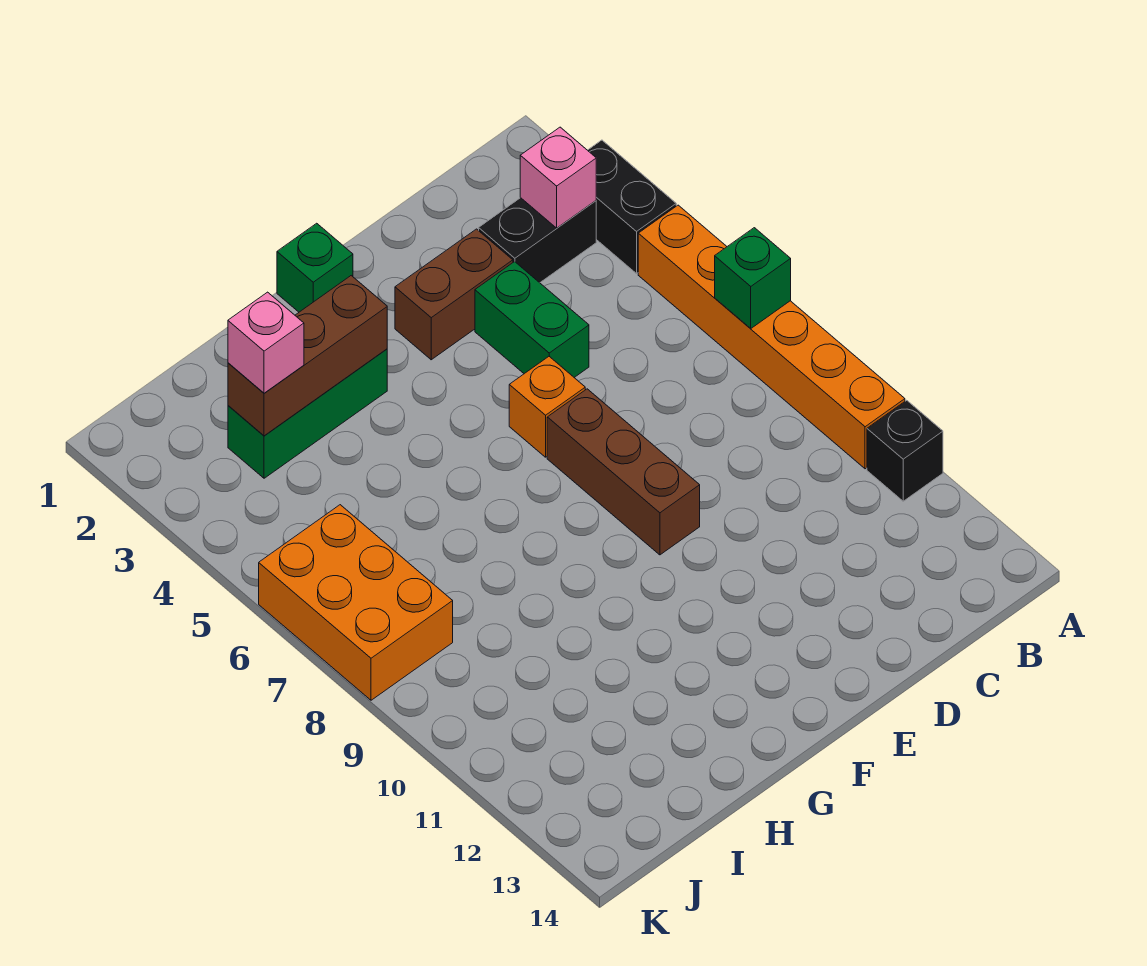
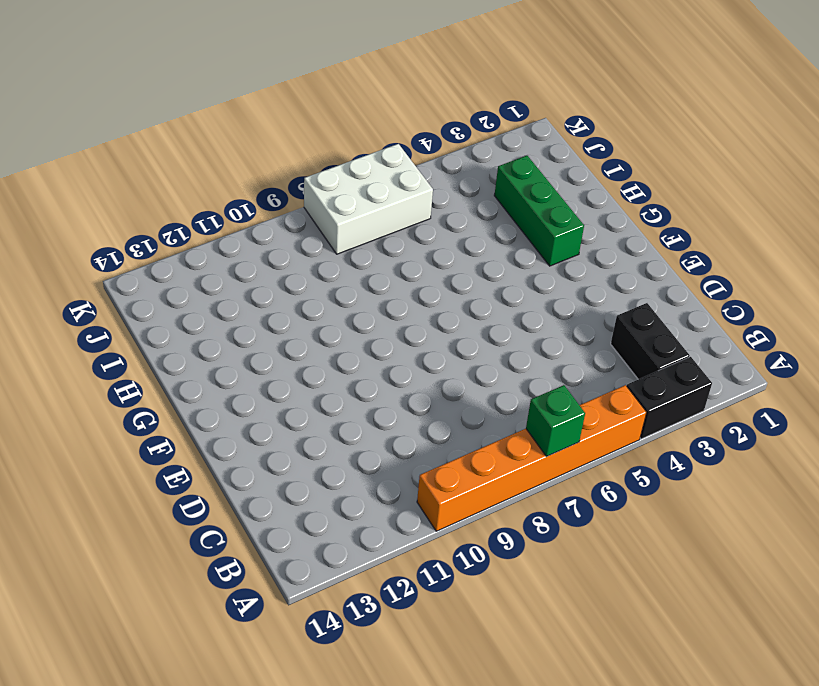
white brick J6:K8 level 1 -> orange brick J6:K8 level 1
none -> black brick A11 level 1
none -> brown brick D3:E3 level 1
none -> green brick D4:D5 level 1

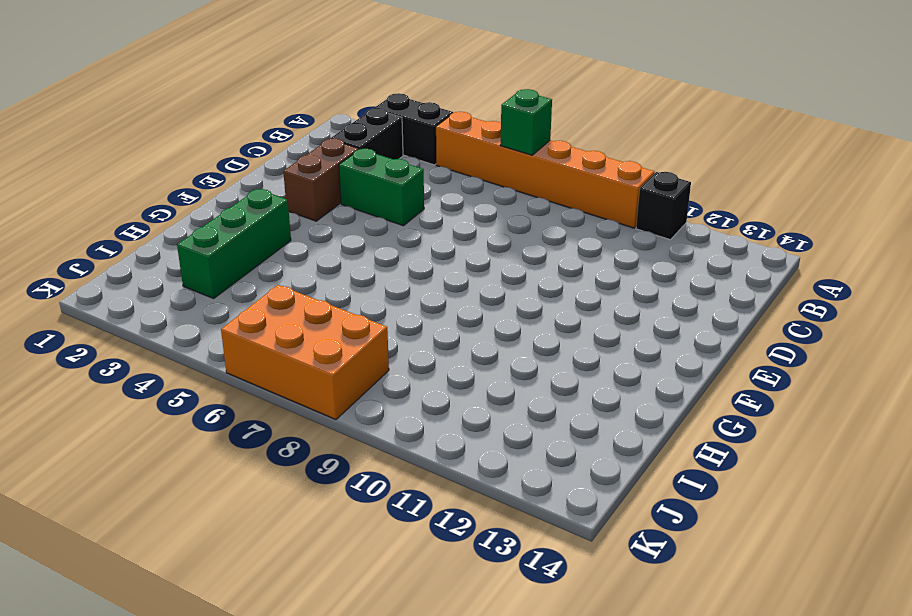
none -> orange brick E6 level 1
none -> brown brick E7:E9 level 1
none -> green brick F1 level 1

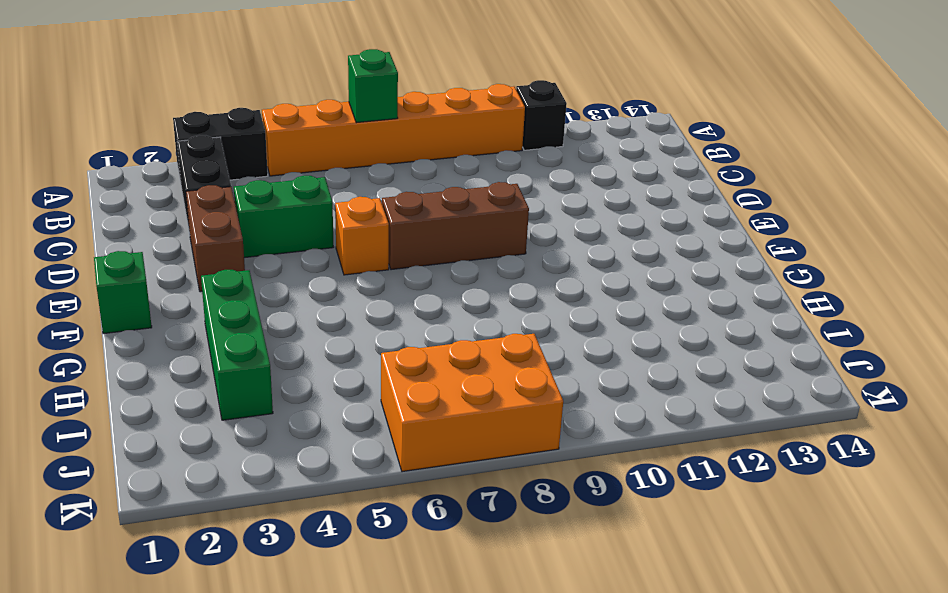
none -> pink brick B3 level 2
none -> brown brick G3:I3 level 2
none -> pink brick I3 level 3

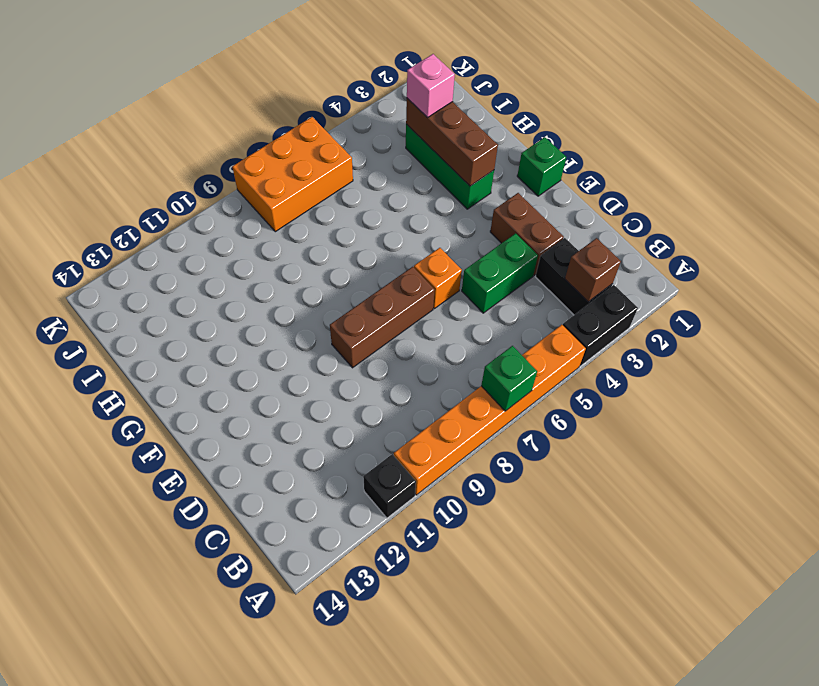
brown brick B3 level 2 -> pink brick B3 level 2

